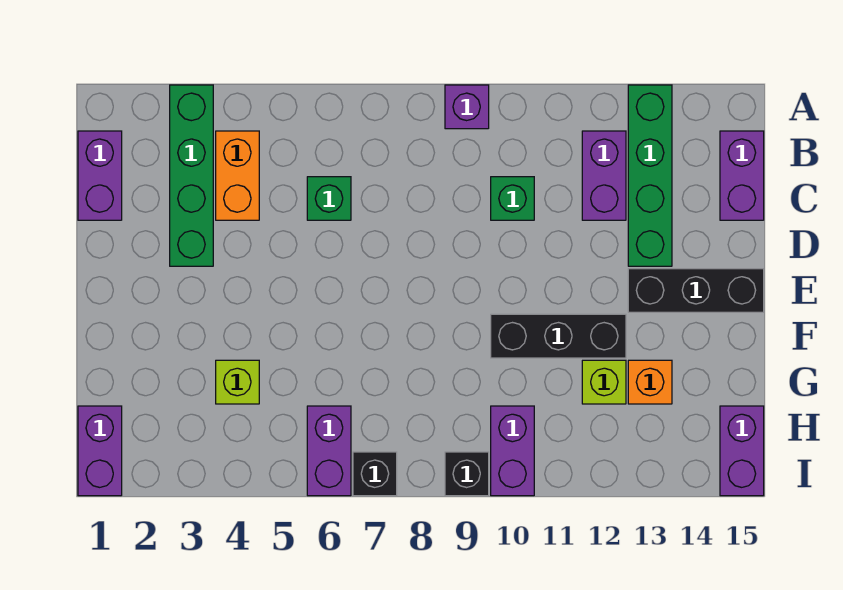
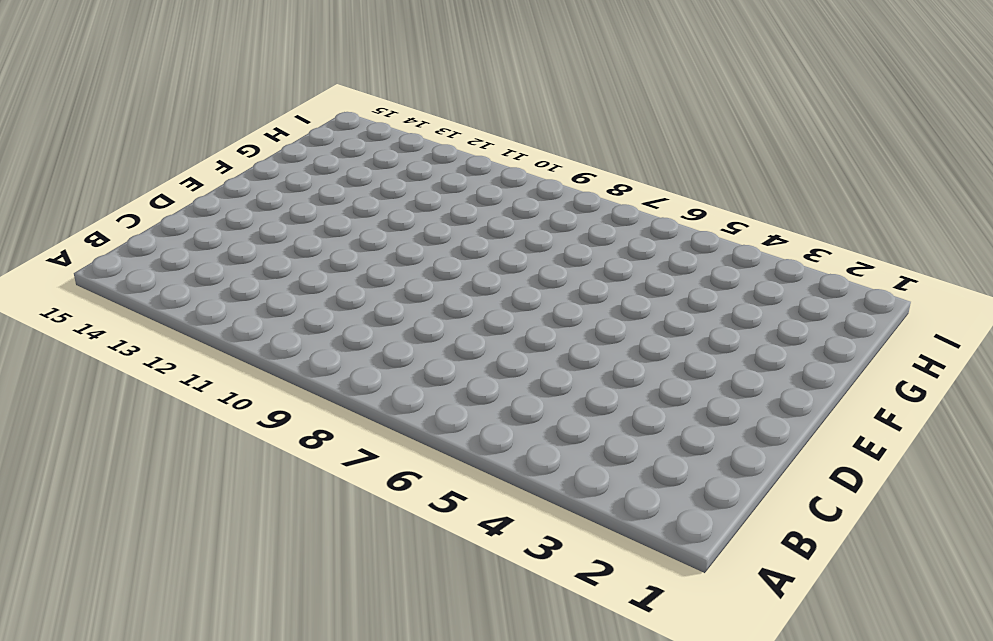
none -> green brick A3:D3 level 1
none -> purple brick A9 level 1
none -> green brick A13:D13 level 1

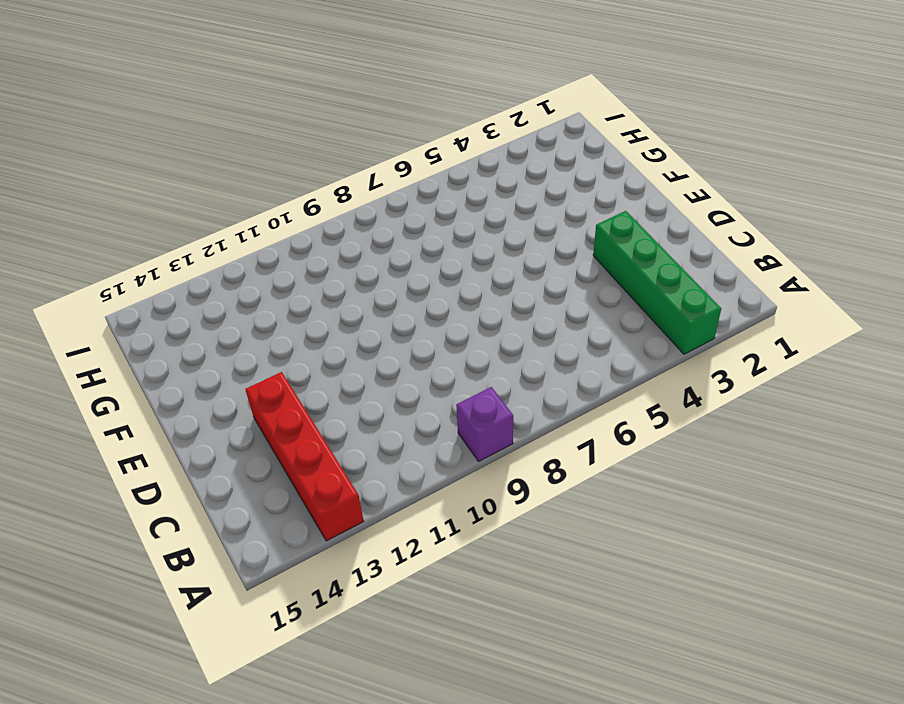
red brick A13:D13 level 1 -> green brick A13:D13 level 1
none -> purple brick B1:C1 level 1
none -> orange brick B4:C4 level 1
none -> purple brick B12:C12 level 1

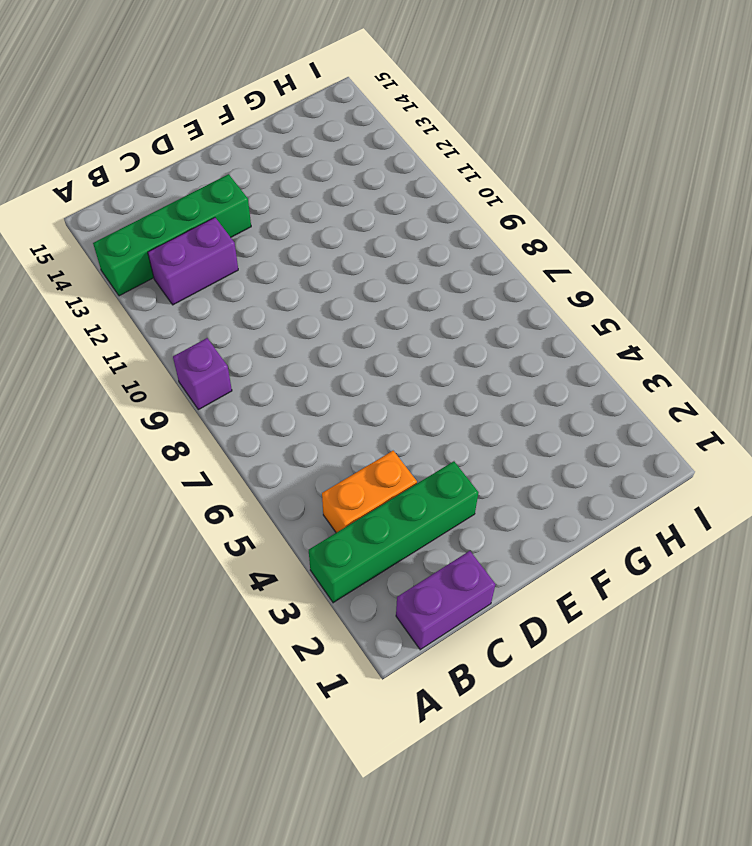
none -> purple brick B15:C15 level 1
none -> green brick C6 level 1
none -> green brick C10 level 1

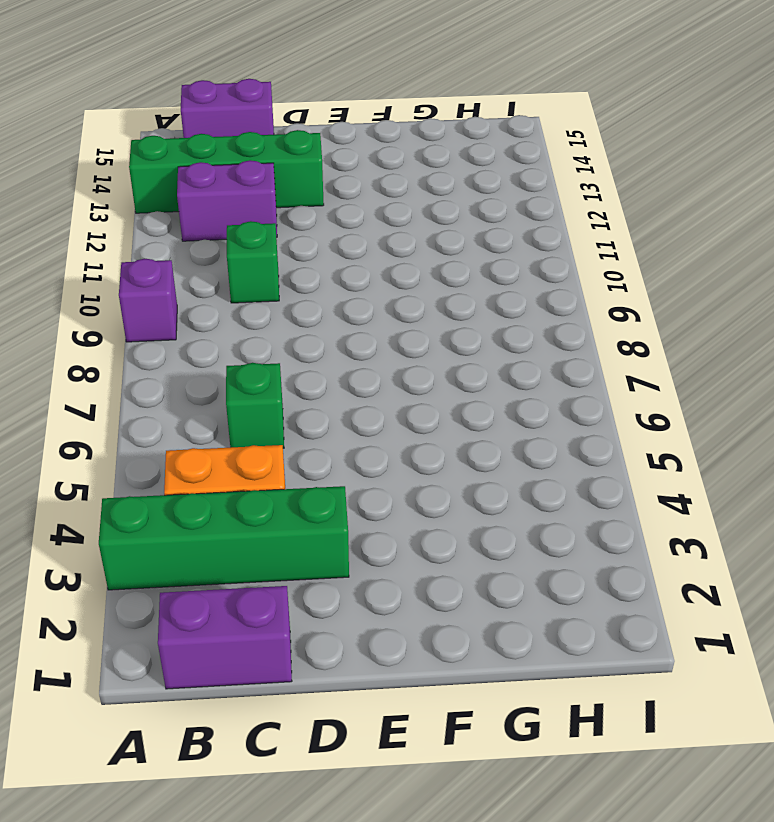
none -> black brick E13:E15 level 1
none -> black brick F10:F12 level 1
none -> lime brick G4 level 1

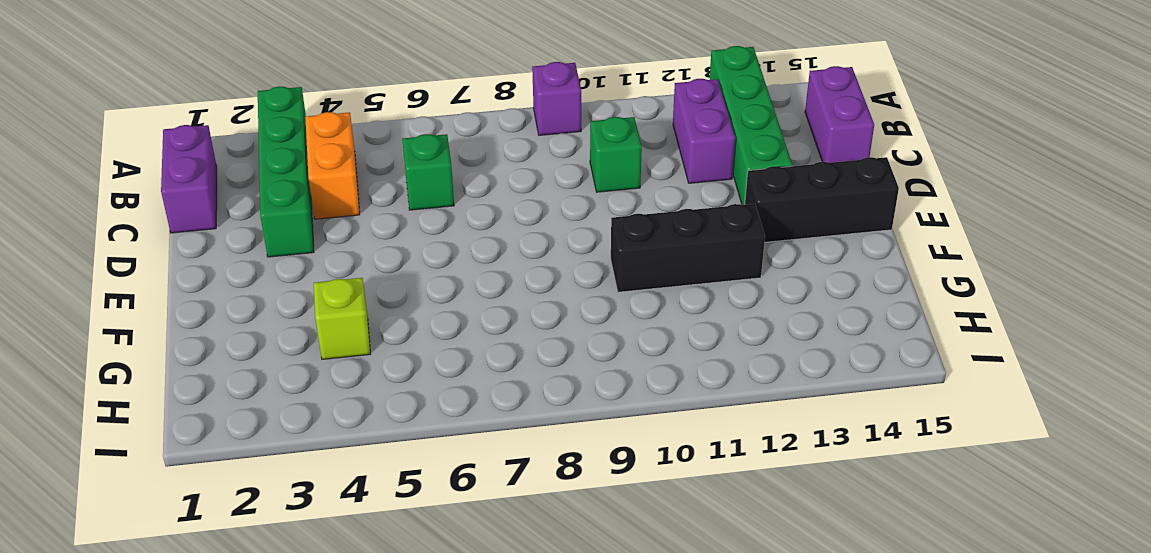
none -> lime brick G12 level 1
none -> orange brick G13 level 1
none -> purple brick H1:I1 level 1

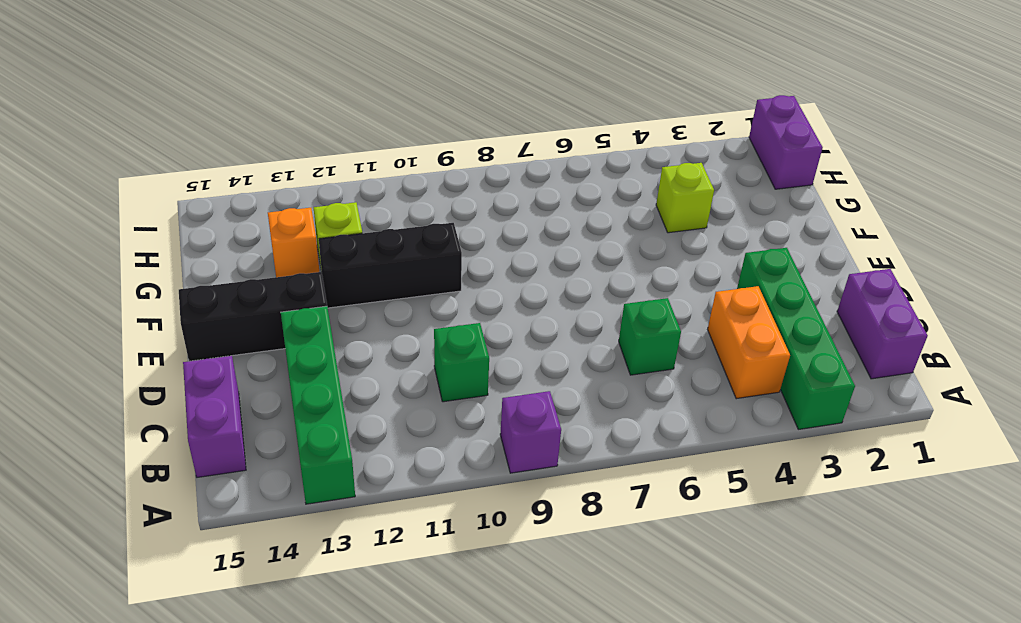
none -> purple brick B12:C12 level 1
none -> purple brick H6:I6 level 1
none -> purple brick H10:I10 level 1

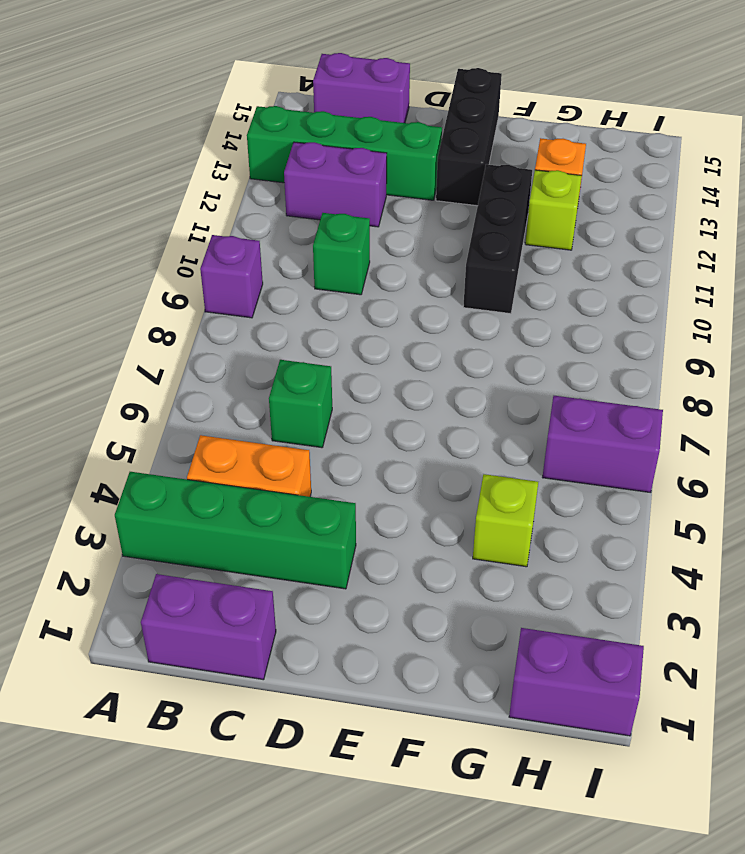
none -> purple brick H10:I10 level 1
none -> purple brick H15:I15 level 1
none -> black brick I7 level 1

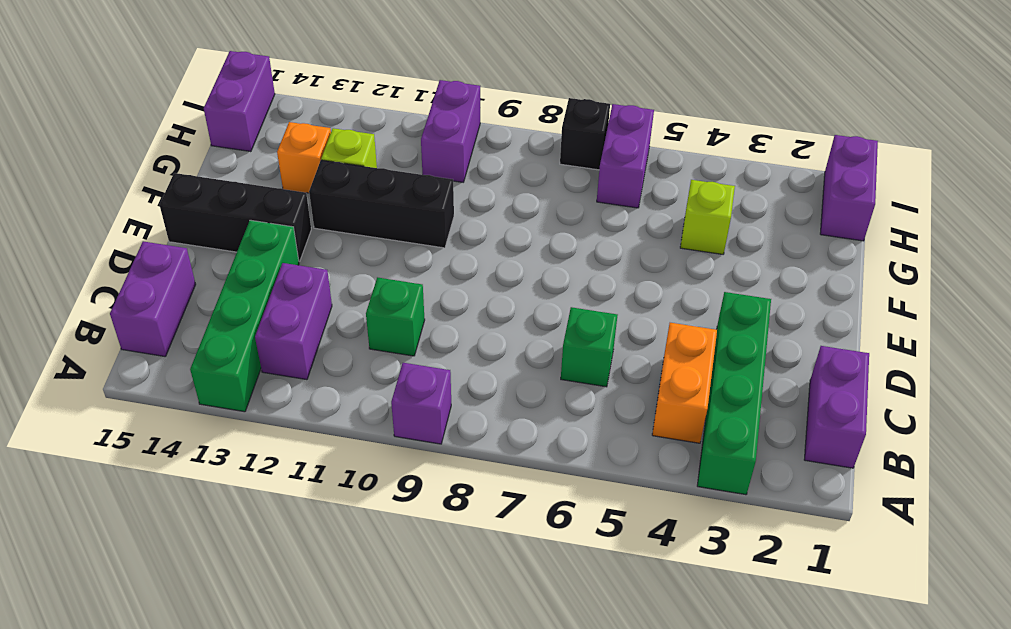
none -> black brick I9 level 1

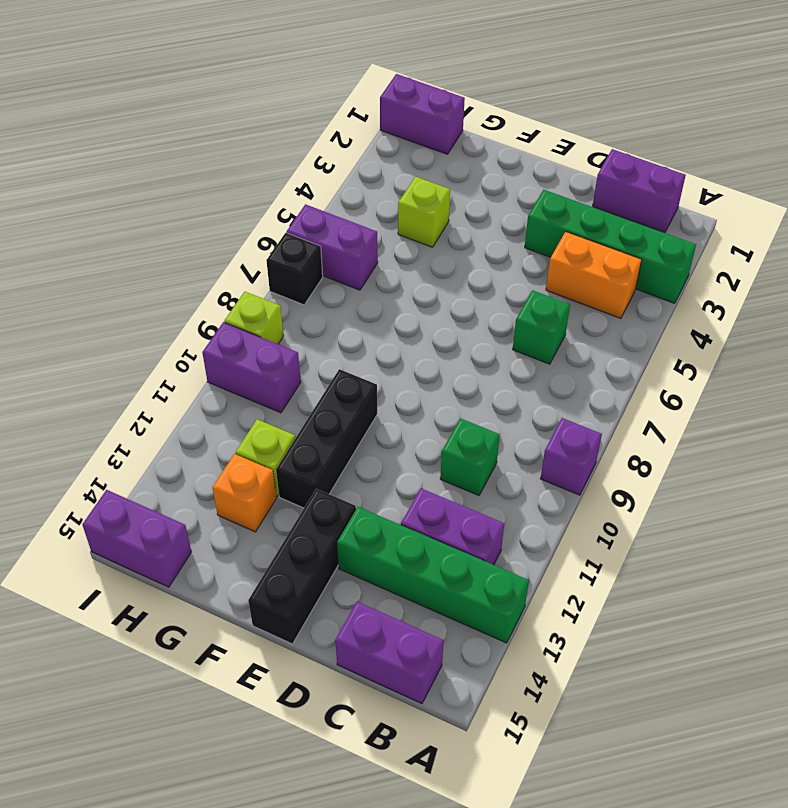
lime brick I9 level 1 -> black brick I9 level 1

